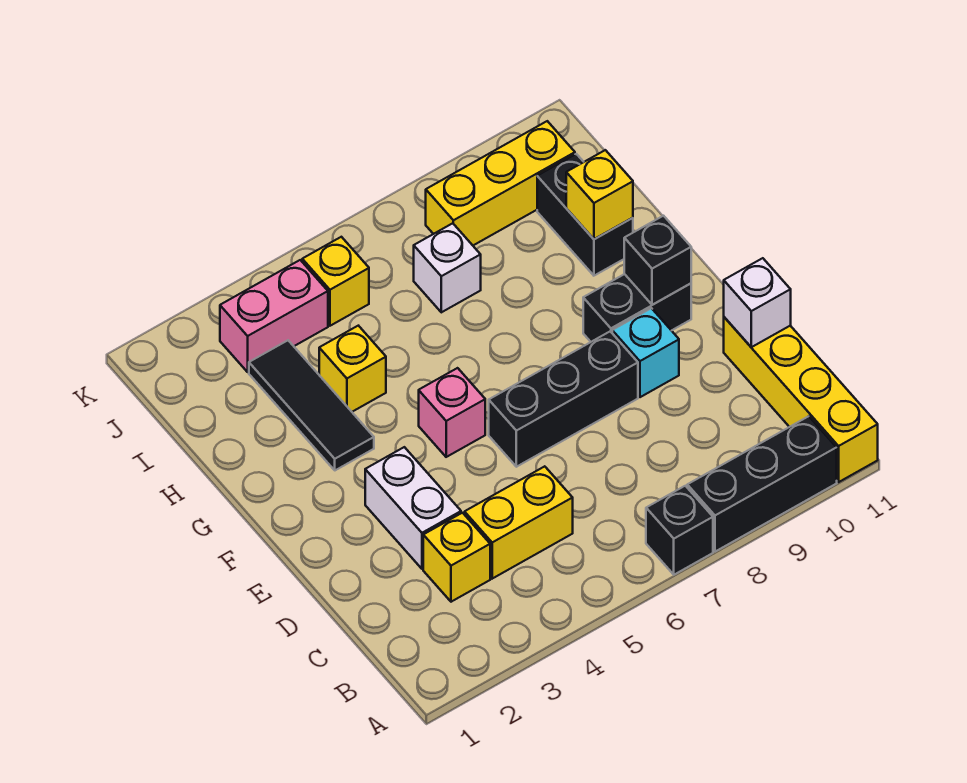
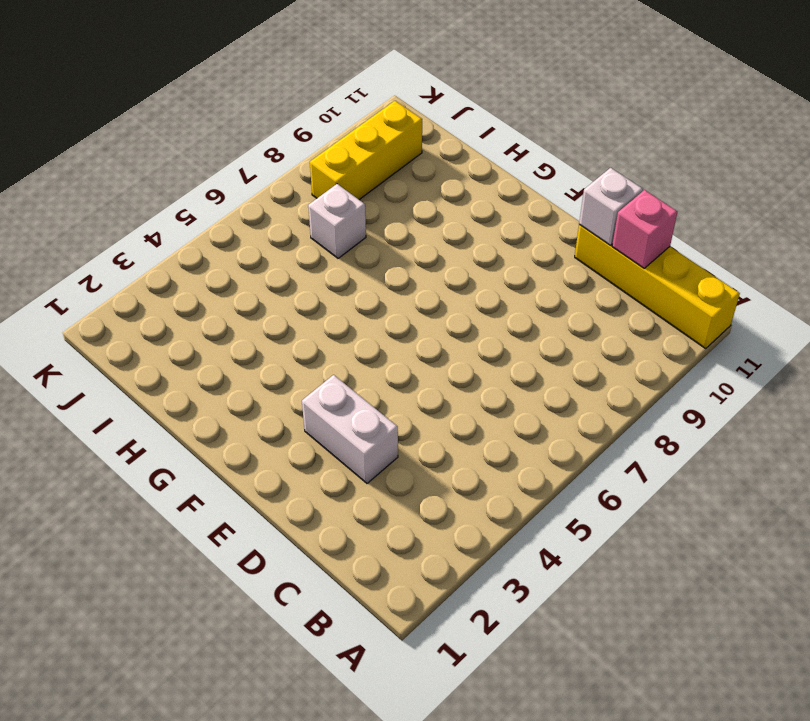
pink brick C11 level 2 -> pink brick F5 level 1
none -> black brick A7 level 1
none -> black brick A8:A10 level 1
none -> yellow brick C3 level 1

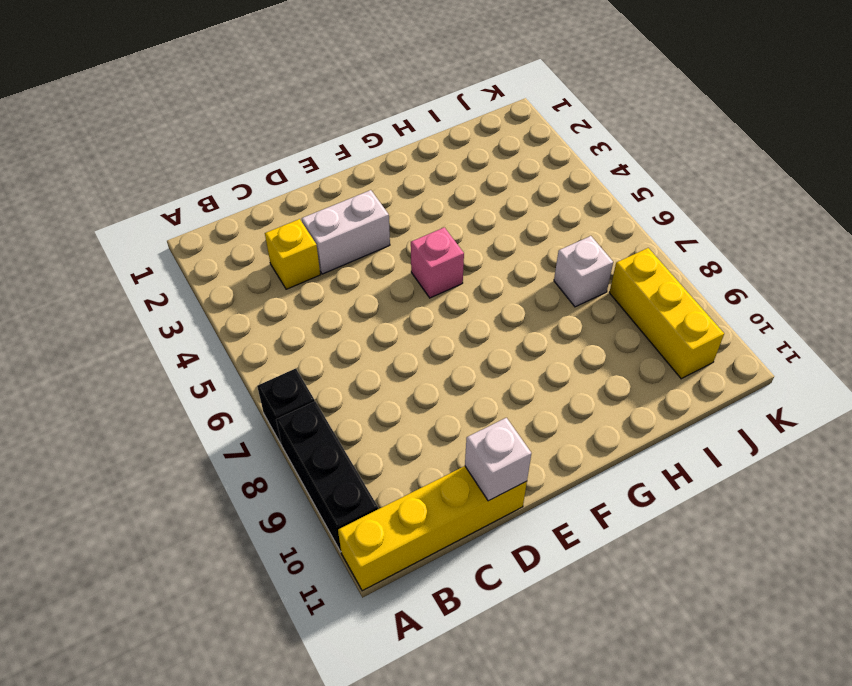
none -> yellow brick C4:C5 level 1
none -> black brick E6:E8 level 1
none -> cyan brick E9 level 1

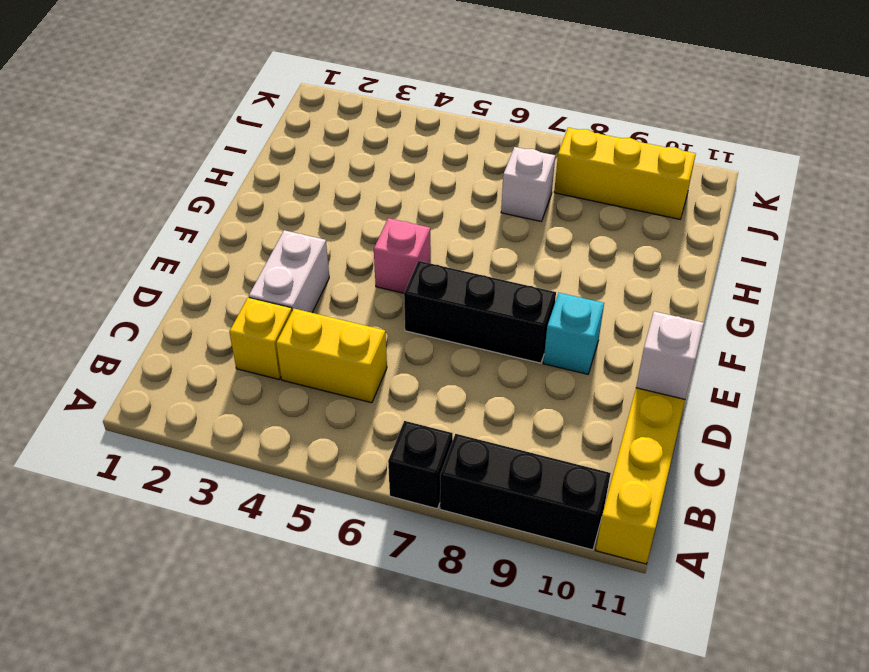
none -> black brick F9:F10 level 1
none -> black tile G3:I3 level 1
none -> yellow brick H4 level 1

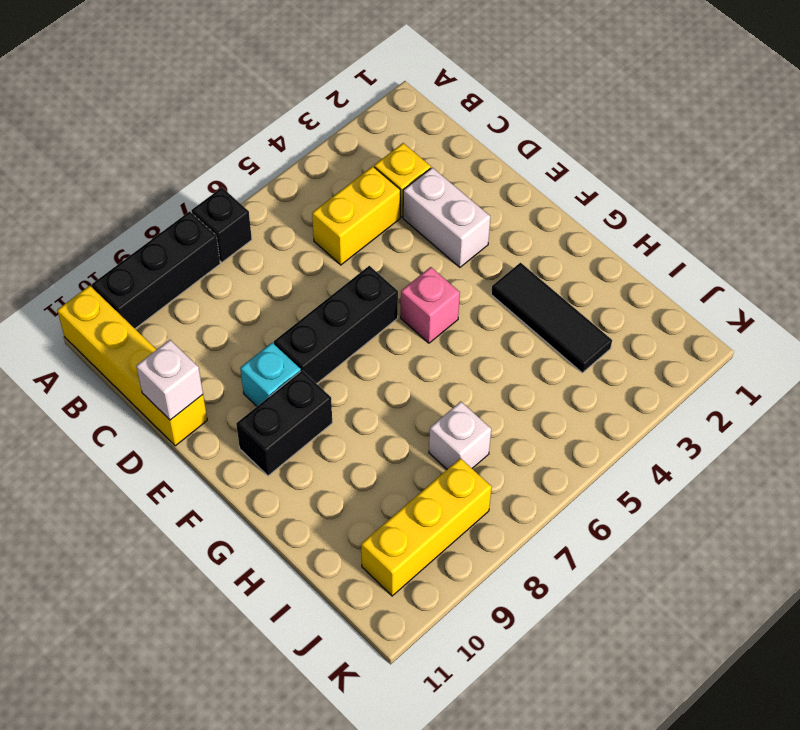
none -> yellow brick H4 level 1
none -> black brick H10:I10 level 1
none -> pink brick J3:J4 level 1

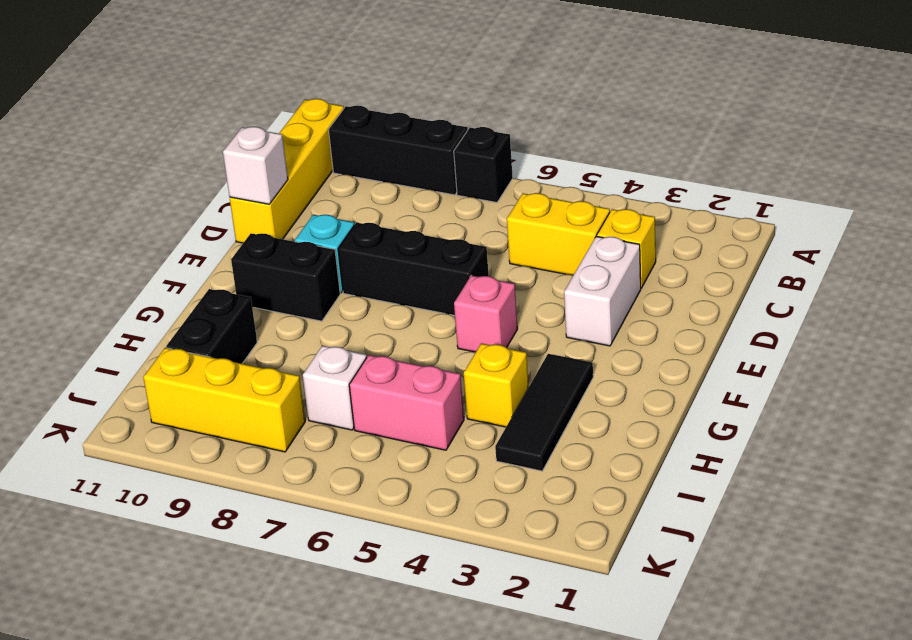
pink brick I5:I6 level 1 -> pink brick J3:J4 level 1
none -> yellow brick J5 level 1
none -> black brick F10 level 2
none -> yellow brick H10 level 2

